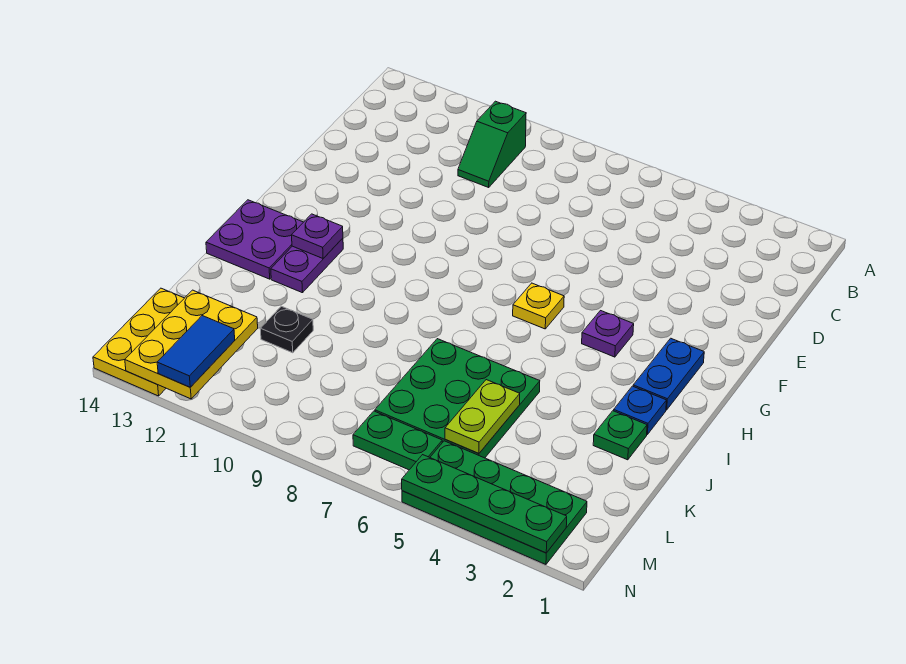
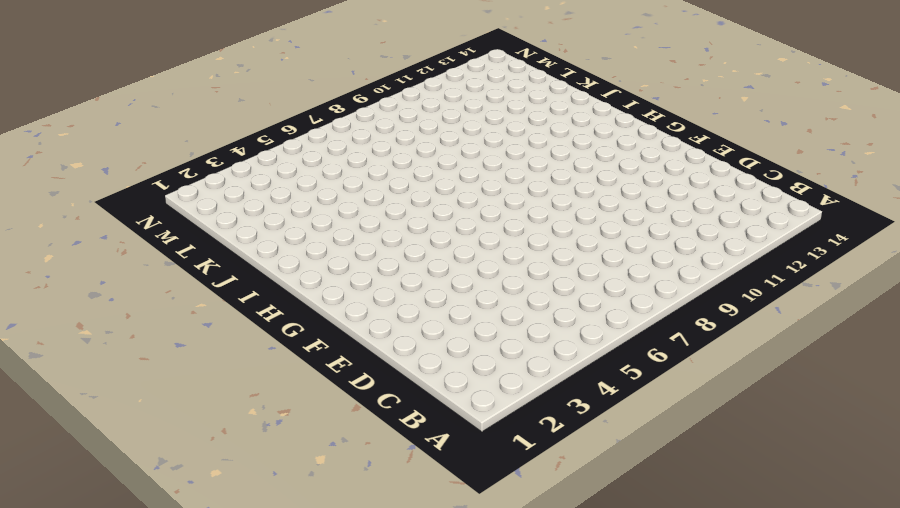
none -> green slope B10:C10 level 1 top B
none -> blue plate G2:H2 level 1
none -> purple plate G4 level 1

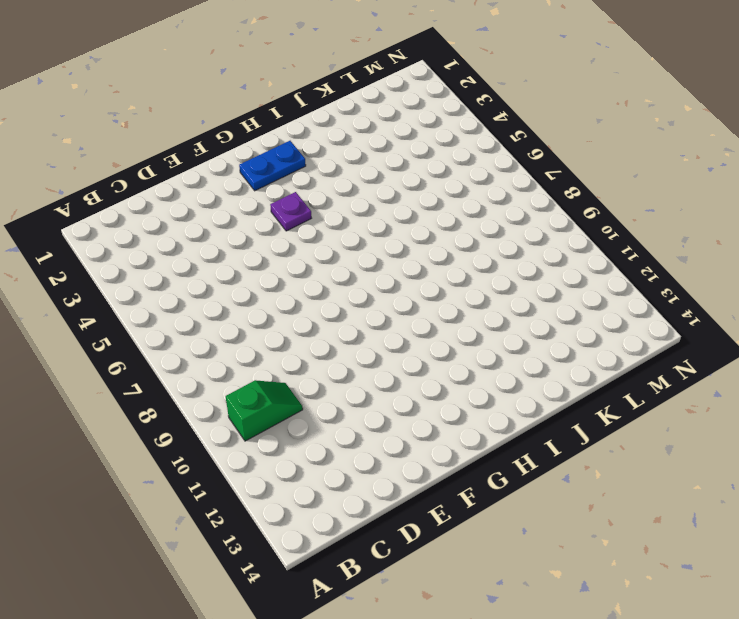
none -> yellow plate G6 level 1
none -> purple plate H12:I12 level 1
none -> purple plate H13:I14 level 1

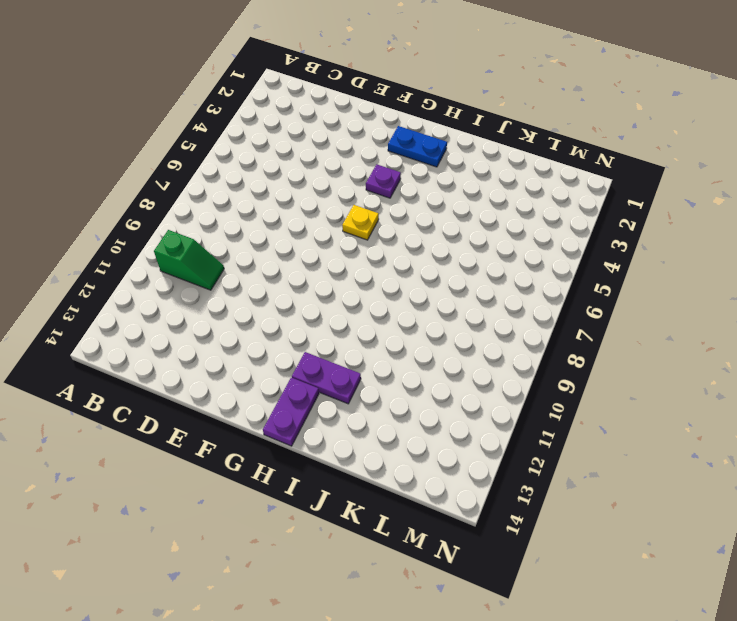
purple plate H13:H14 level 1 -> purple plate H13:I14 level 1
none -> blue plate I2 level 1
none -> green plate J2 level 1
none -> green plate J5:L7 level 1

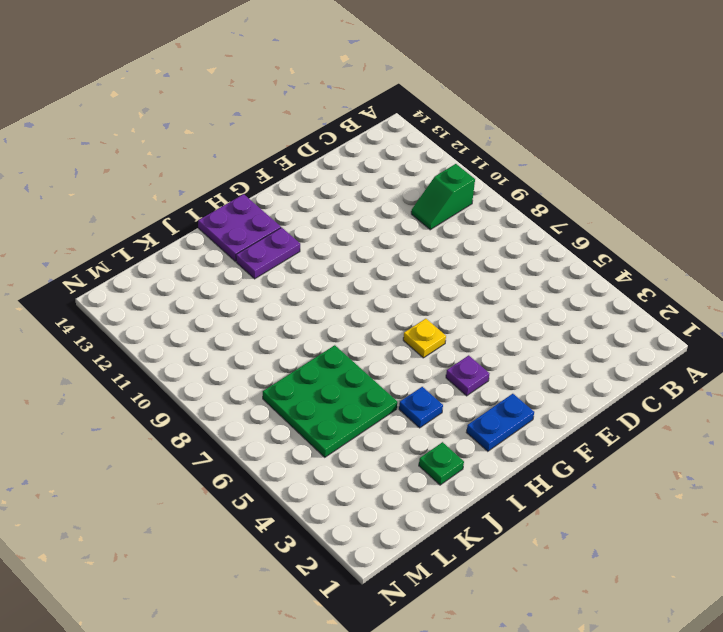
blue plate I4 level 1 -> blue plate I2 level 1
none -> black plate K11 level 1
none -> yellow plate L13:N14 level 1
none -> green plate M2:N5 level 1

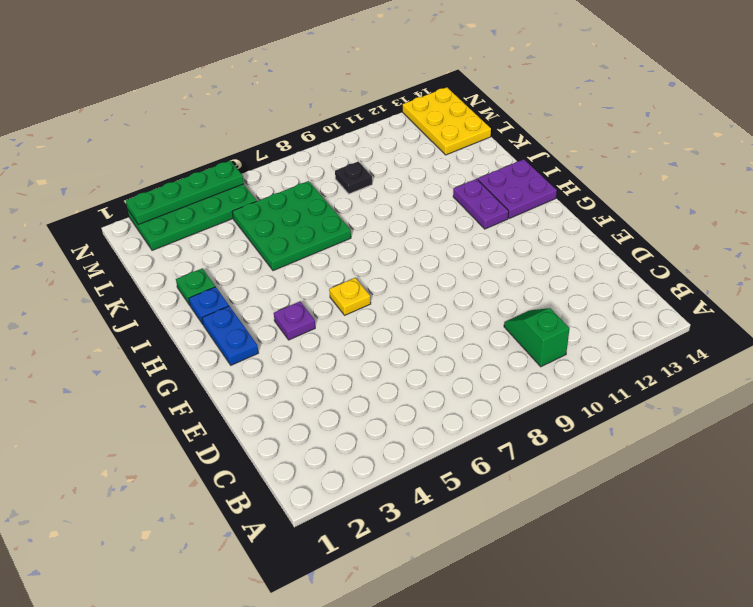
black plate L9 level 1 -> black plate K11 level 1
none -> green plate M6:M7 level 1
none -> purple plate H12 level 2
none -> lime plate K5:L5 level 2

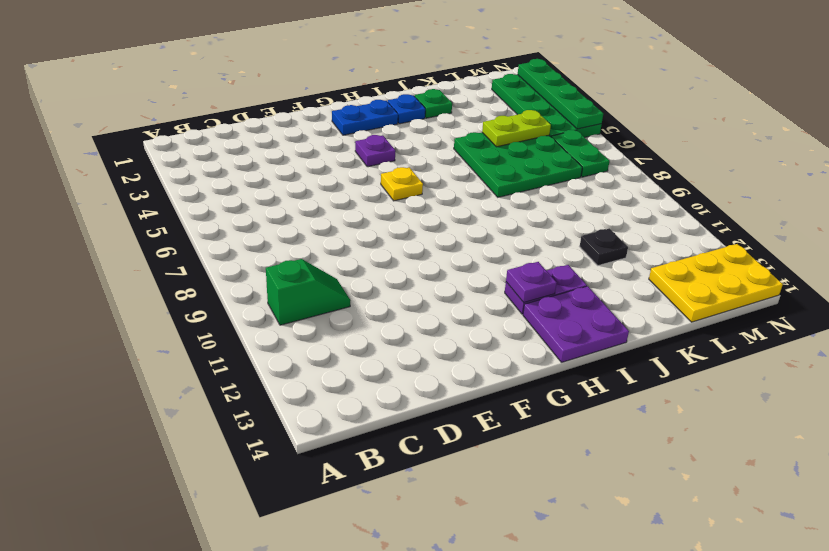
none -> yellow plate L12:N13 level 2
none -> blue tile M12:N12 level 3

